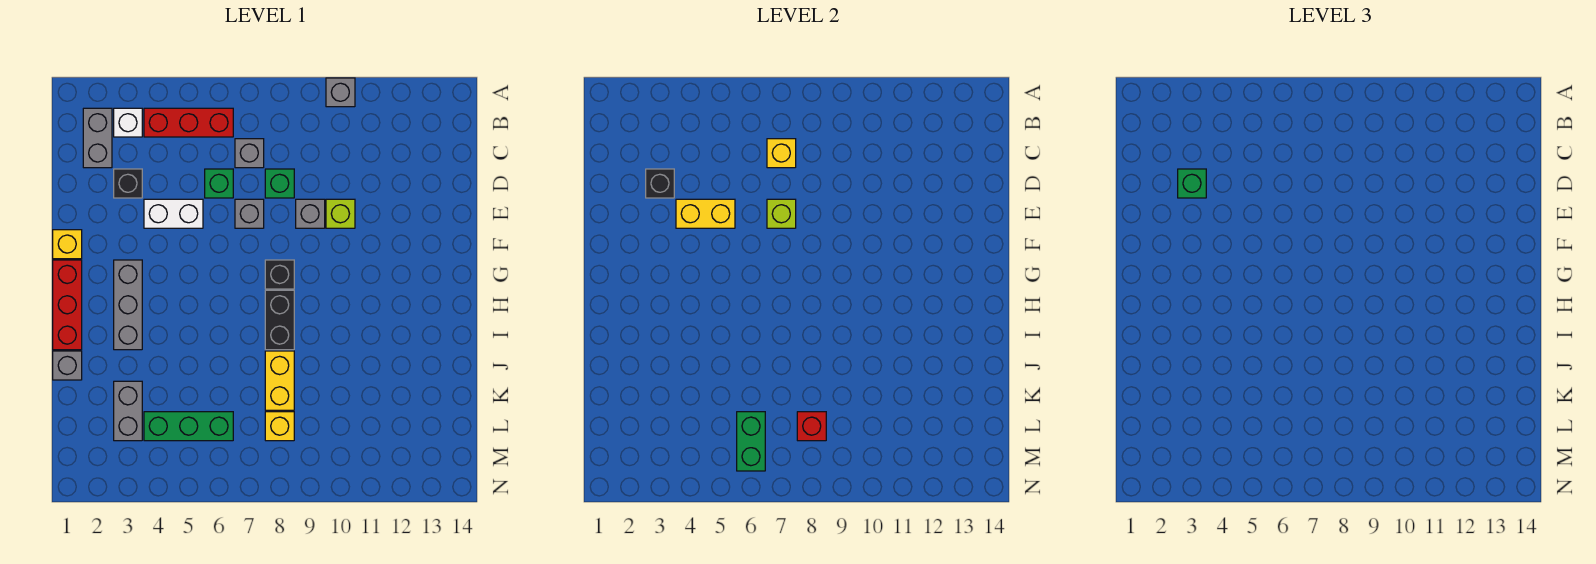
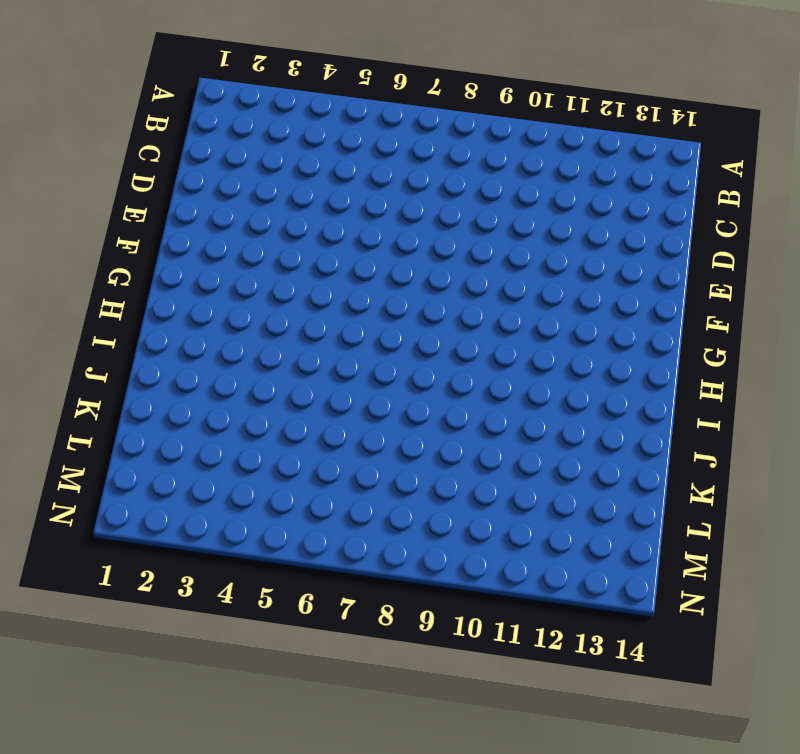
none -> grey brick A10 level 1
none -> grey brick B2:C2 level 1
none -> white brick B3 level 1

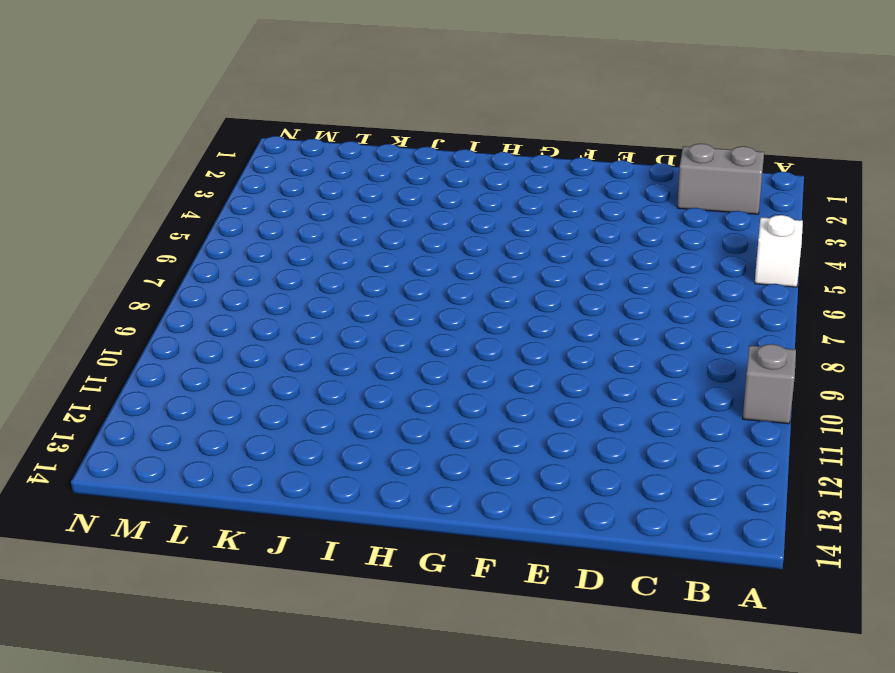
white brick A5 level 1 -> white brick B3 level 1
none -> red brick B4:B6 level 1
none -> grey brick C7 level 1
none -> black brick D3 level 1

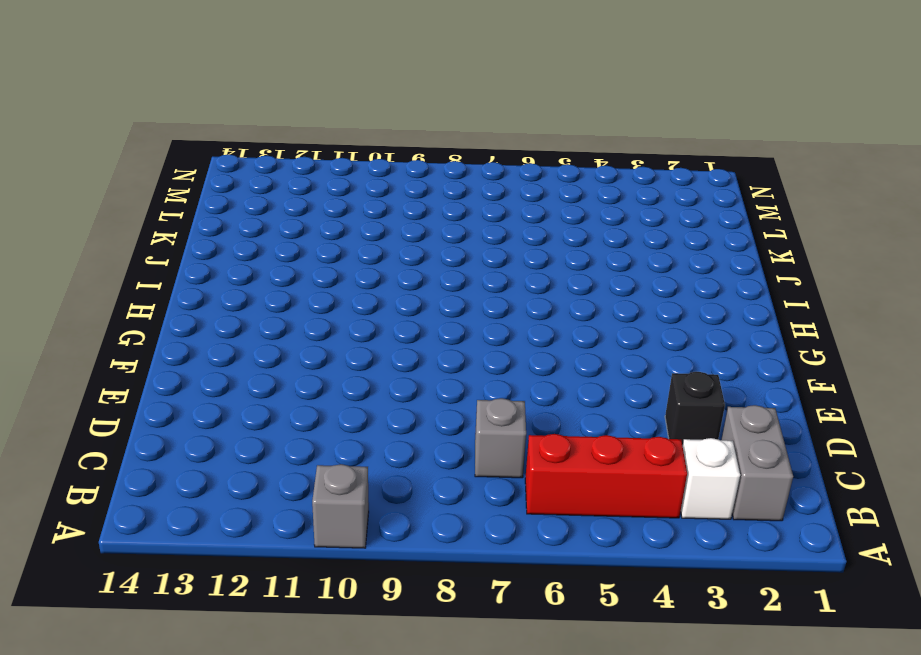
none -> green brick D6 level 1
none -> green brick D8 level 1
none -> white brick E4:E5 level 1

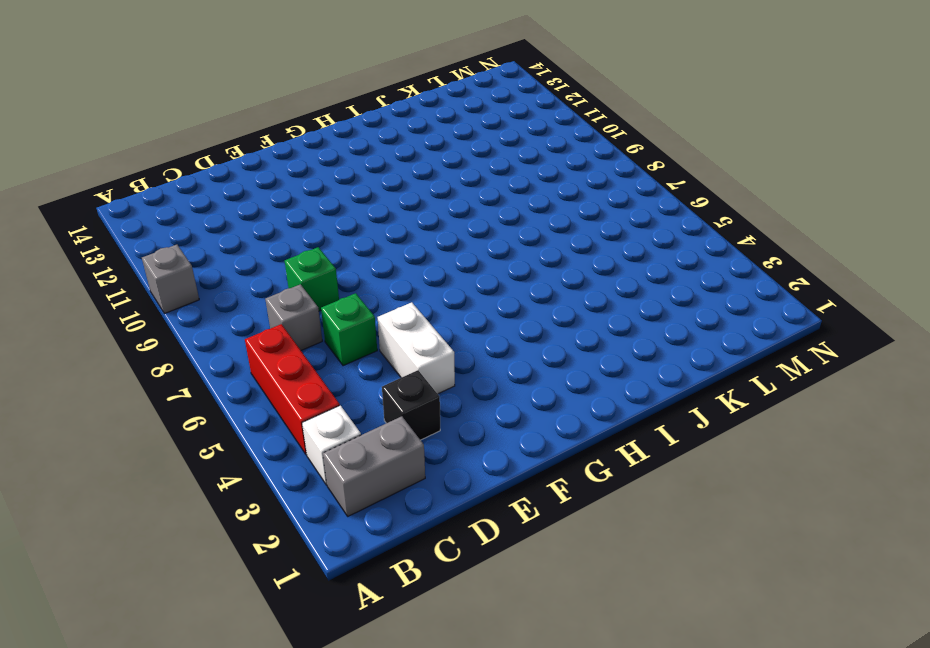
none -> grey brick E7 level 1
none -> grey brick E9 level 1
none -> lime brick E10 level 1

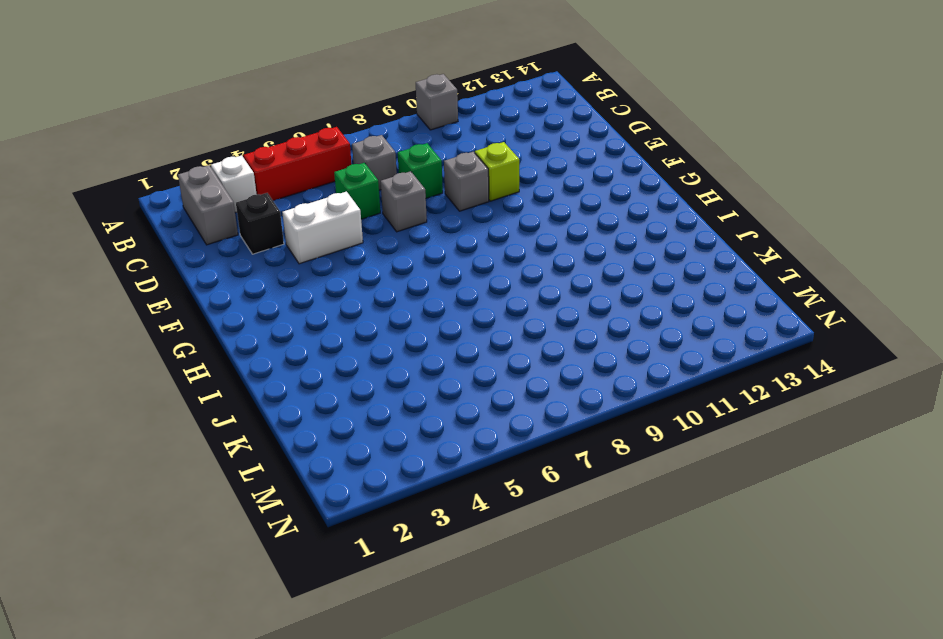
none -> yellow brick F1 level 1
none -> red brick G1:I1 level 1
none -> grey brick G3:I3 level 1

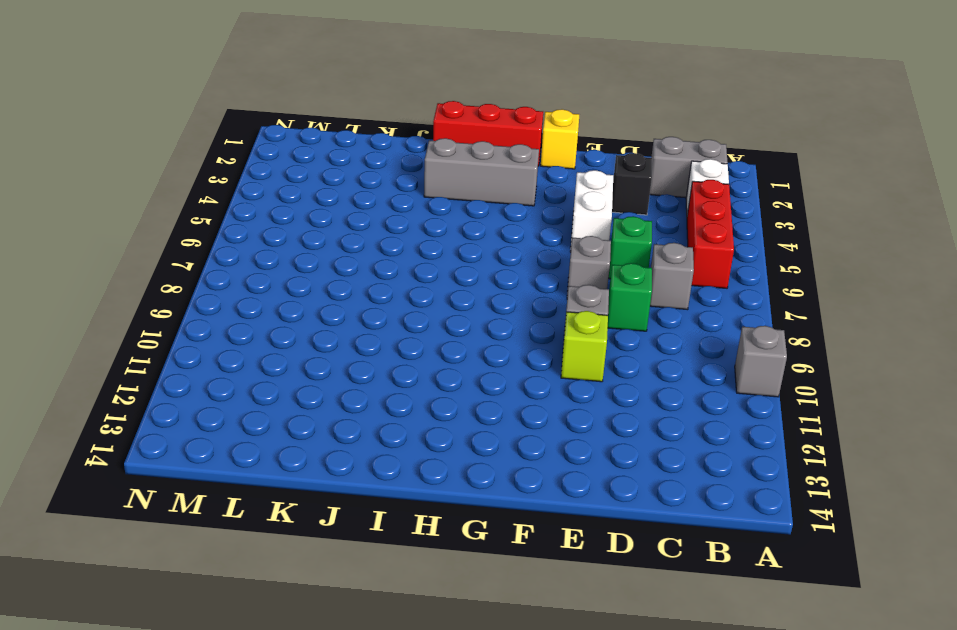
none -> black brick G8 level 1
none -> black brick H8:I8 level 1
none -> grey brick J1 level 1

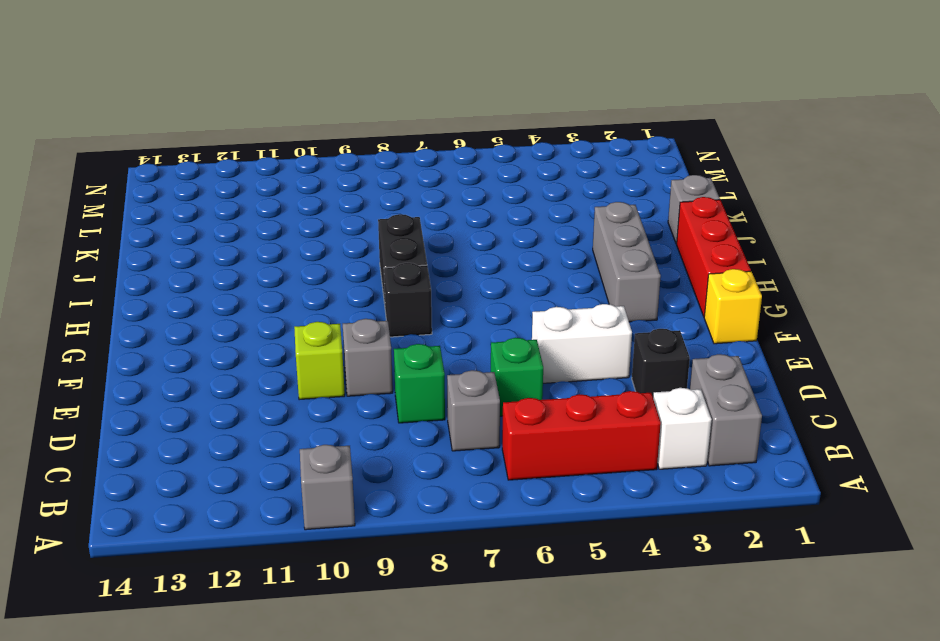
none -> grey brick E7 level 1
none -> yellow brick J8:K8 level 1
none -> grey brick K3:L3 level 1

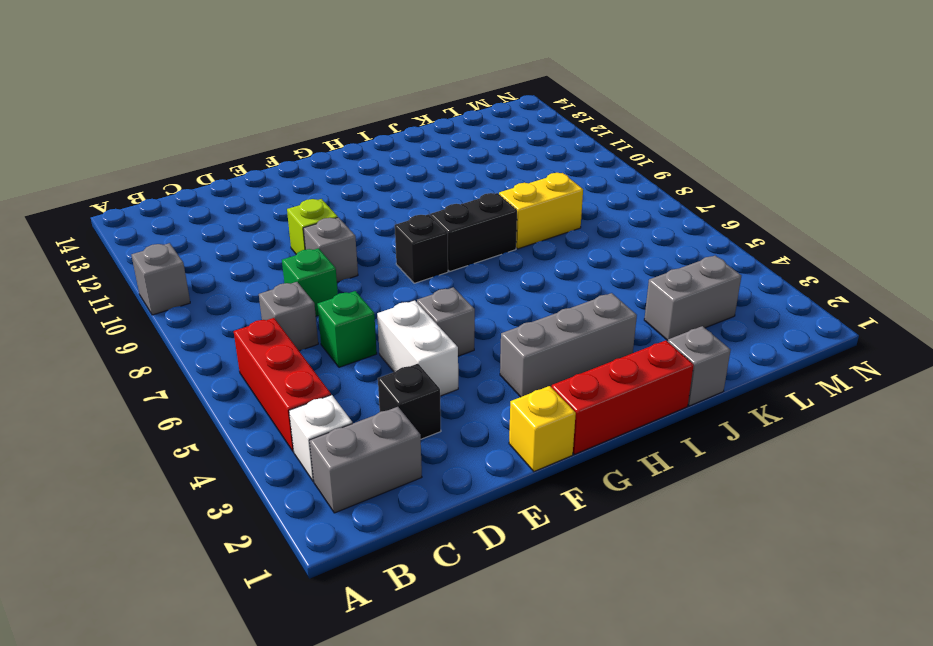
grey brick F5 level 1 -> grey brick E7 level 1
none -> green brick L4:L6 level 1
none -> yellow brick L8 level 1
none -> yellow brick C7 level 2

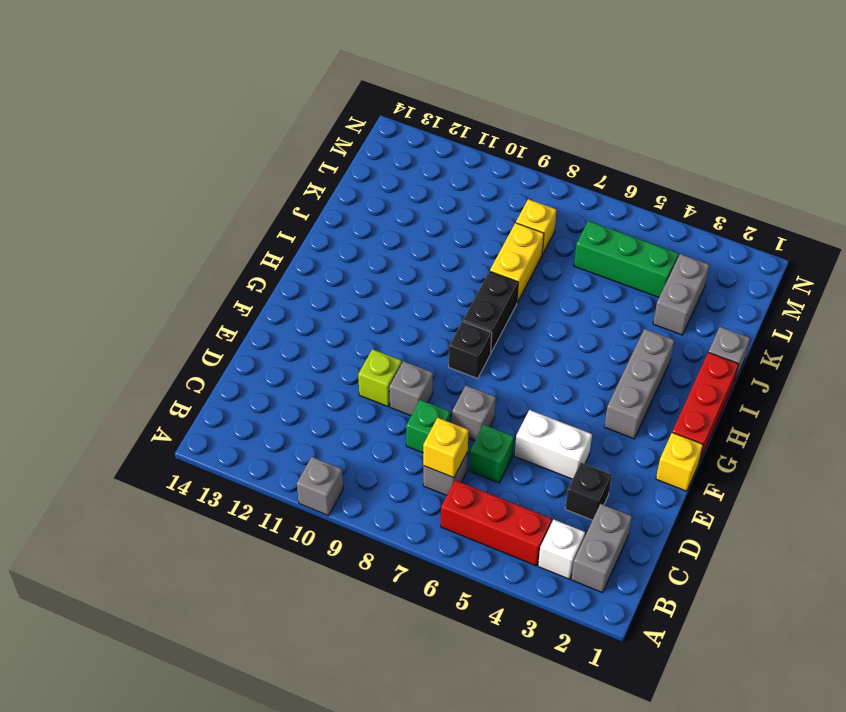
none -> black brick D3 level 2
none -> yellow brick E4:E5 level 2
none -> lime brick E7 level 2

